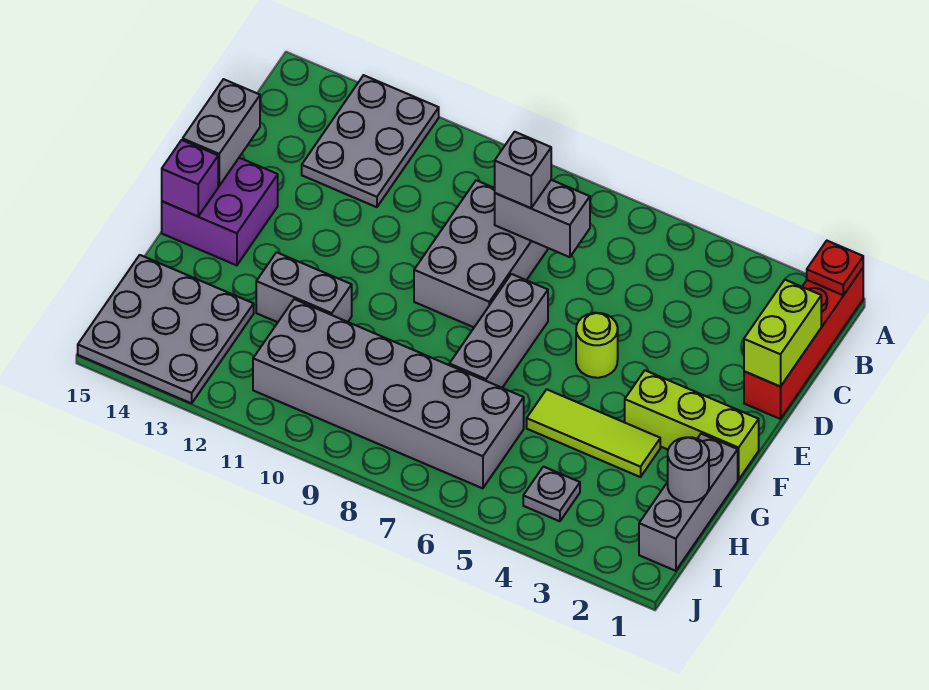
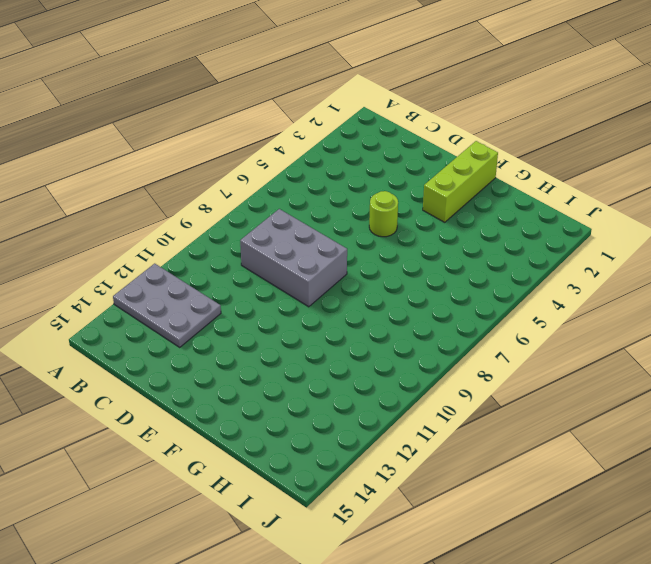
none -> red brick A1:D1 level 1
none -> grey brick E7:G7 level 1
none -> purple brick E14:F15 level 1

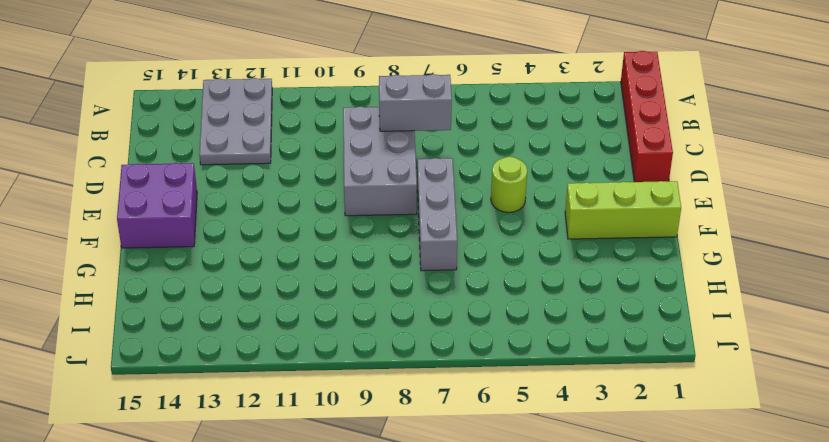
none -> grey brick G1:I1 level 1
none -> lime tile G3:G5 level 1
none -> grey brick G11:G12 level 1

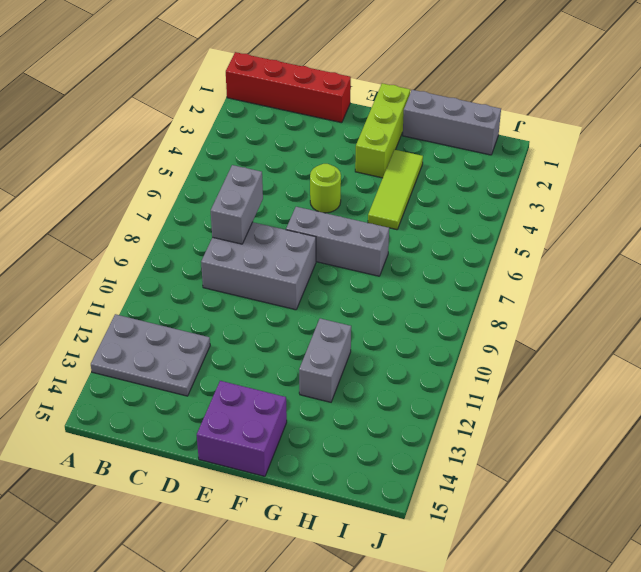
none -> grey brick H6:I11 level 1
none -> grey plate H13:J15 level 1
none -> grey plate I4 level 1

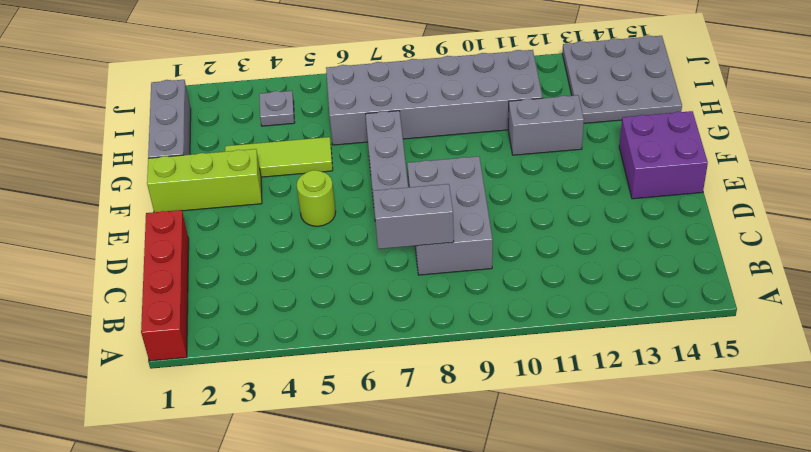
none -> grey plate A12:C13 level 1
none -> red plate A1 level 2
none -> lime brick C1:D1 level 2

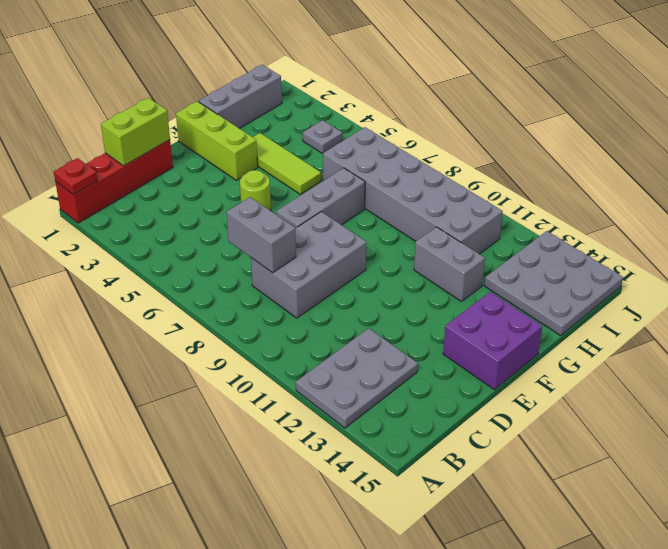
none -> grey brick D15:E15 level 2
none -> purple brick F15 level 2
none -> grey round brick H1 level 2

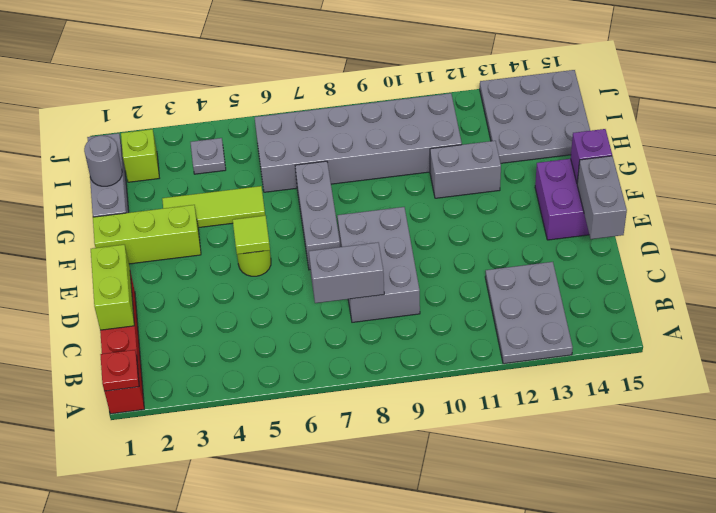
lime tile E5 level 2 -> none
lime brick I2 level 1 -> none
none -> grey brick C8 level 3

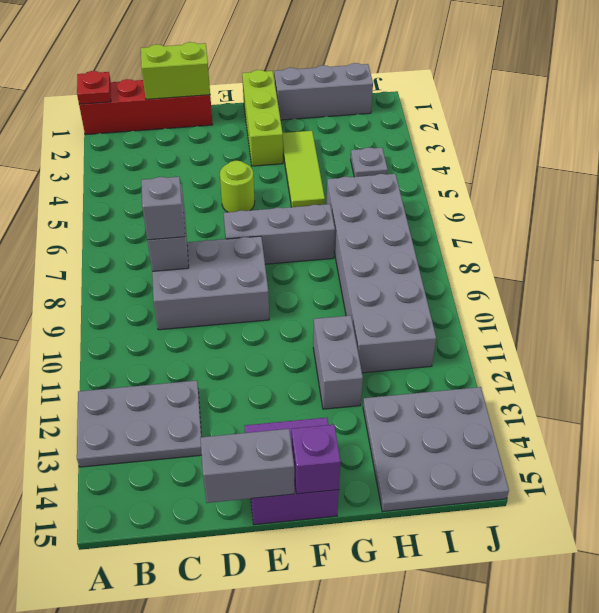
none -> grey round brick H1 level 2

